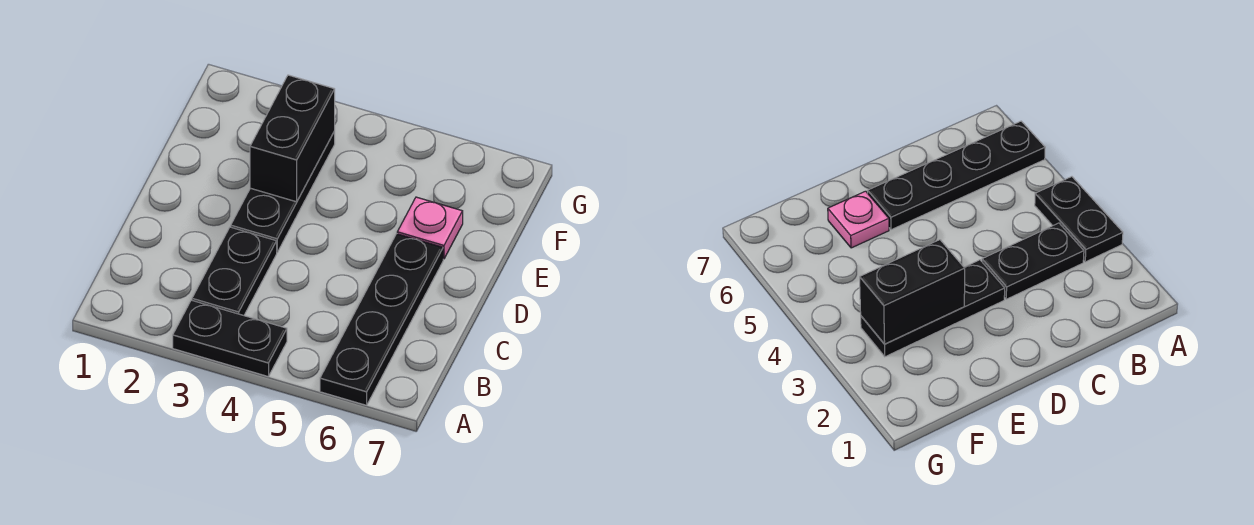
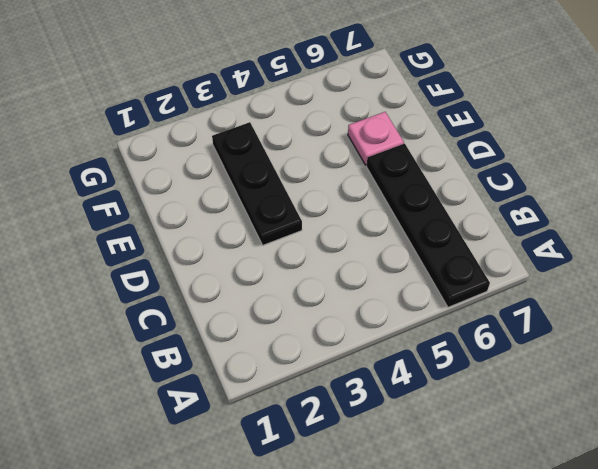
none -> black plate A3:A4 level 1
none -> black plate B3:C3 level 1

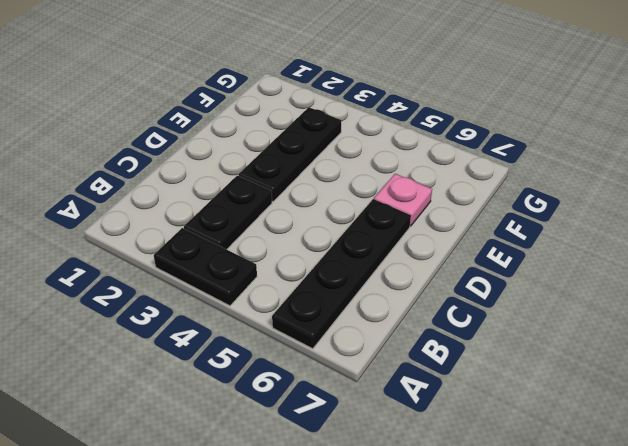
none -> black brick E3:F3 level 2

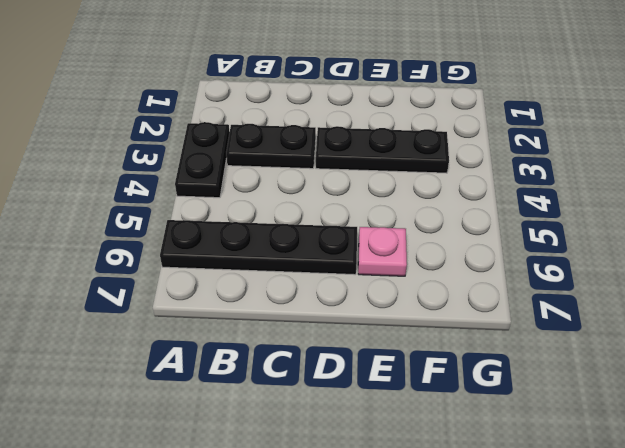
none -> black brick E3:F3 level 2

